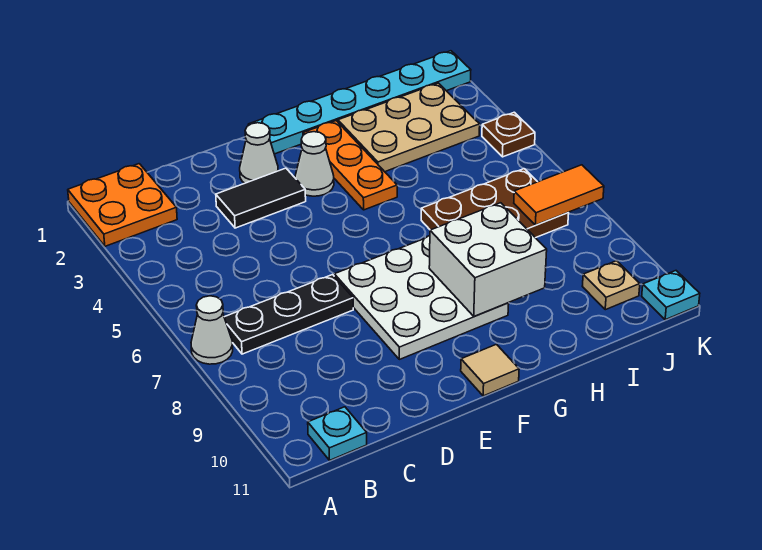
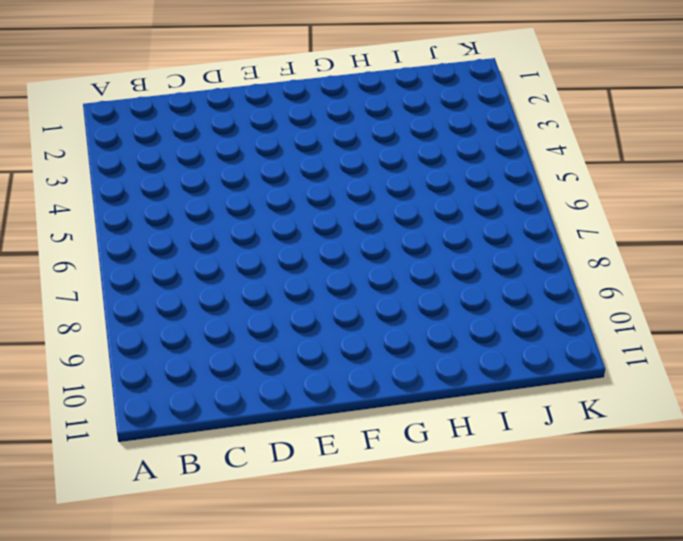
none -> orange plate A1:B2 level 1
none -> white cone A7 level 1
none -> black plate B7:D7 level 1

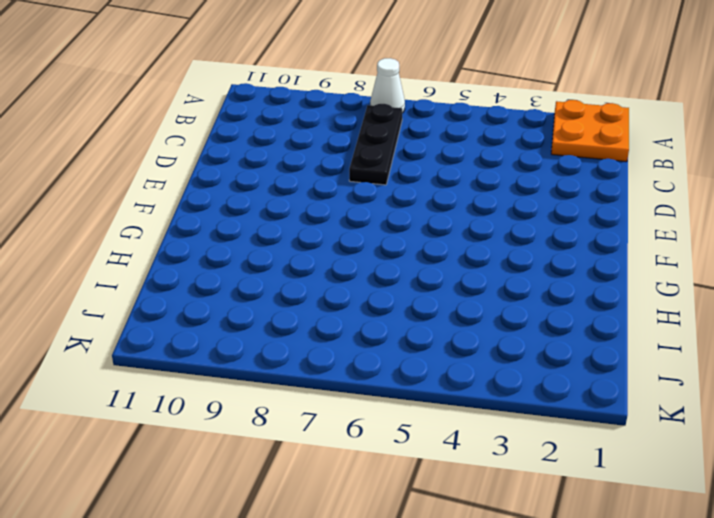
none -> cyan plate B11 level 1
none -> black tile D3:E3 level 1
none -> white cone E2 level 1

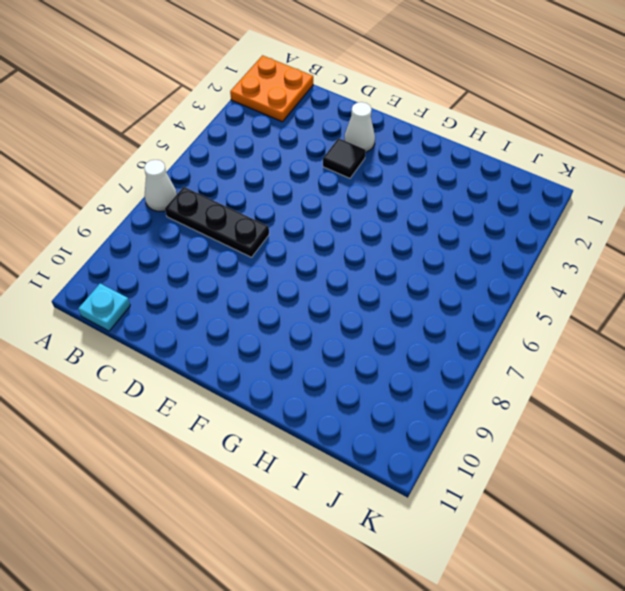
black tile E3 level 1 -> black tile D3:E3 level 1
none -> white plate E7:G9 level 1
none -> cyan plate F1:K1 level 1
none -> white cone F3 level 1

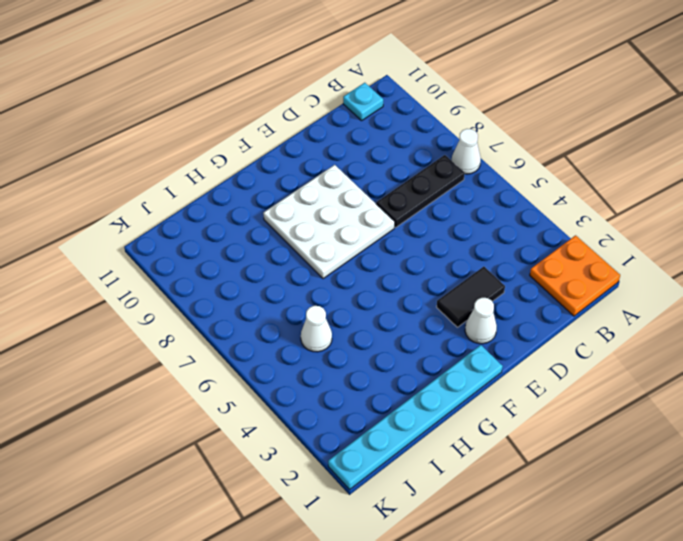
white cone I5 level 1 -> white cone F3 level 1
none -> tan tile F11 level 1
none -> orange plate G2:G4 level 1
none -> tan plate H2:J3 level 1

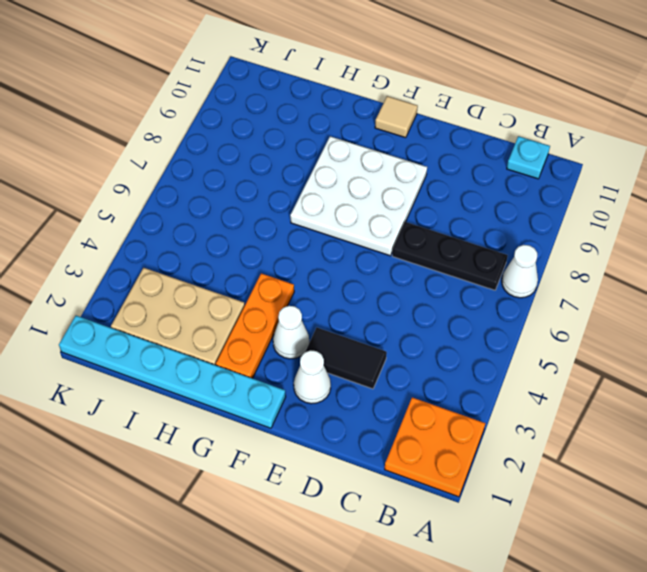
none -> brown plate H6:J7 level 1
none -> tan plate J10 level 1
none -> brown plate K4 level 1

